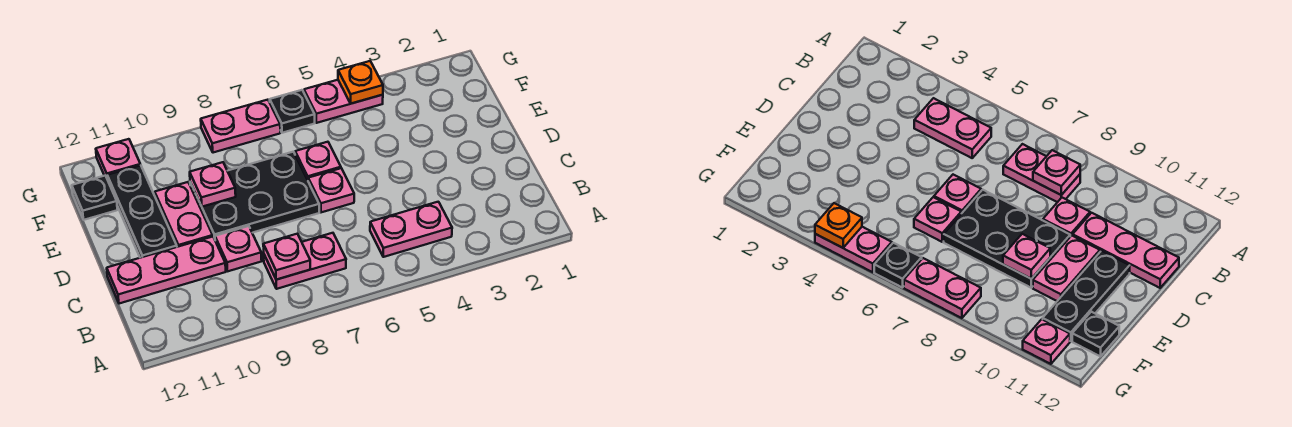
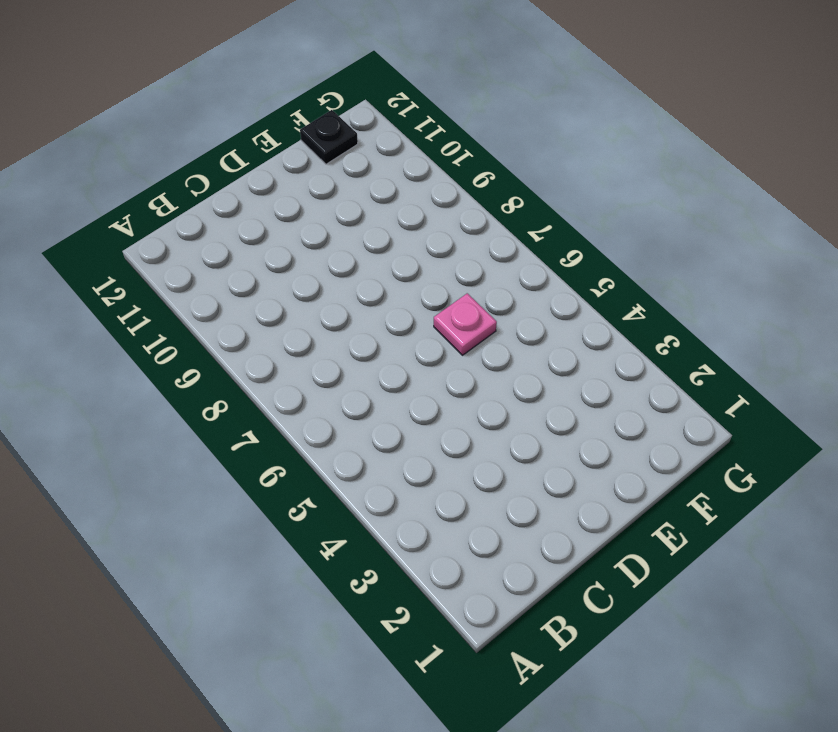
none -> pink plate B4:B5 level 1
none -> pink plate B7:B8 level 1
none -> pink plate C9 level 1

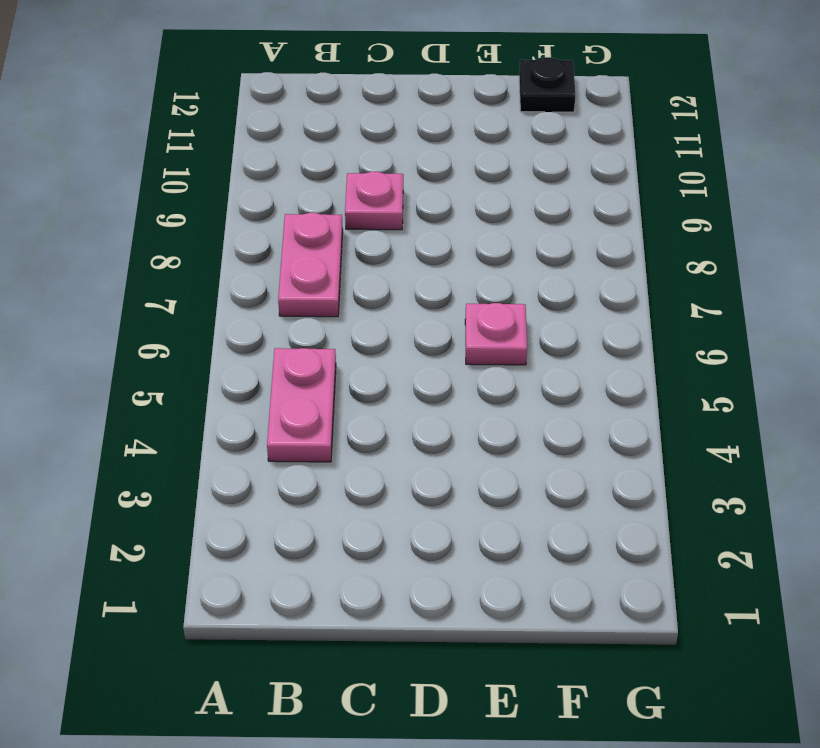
none -> pink plate C10:C12 level 1
none -> pink plate D6 level 1
none -> black plate D7:E9 level 1

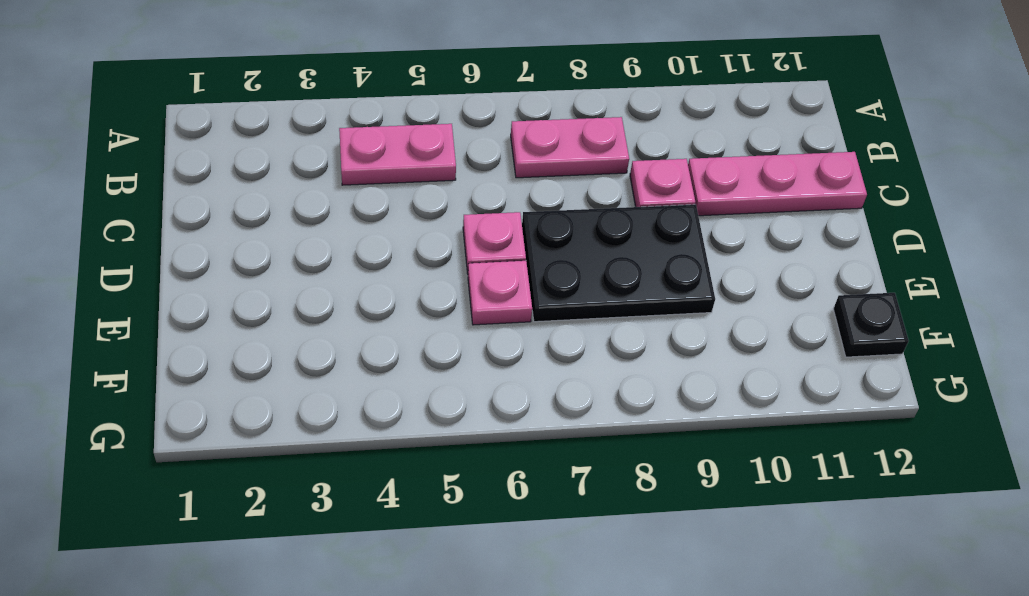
none -> pink plate D10:E10 level 1
none -> black plate D11:F11 level 1
none -> pink plate G4:G5 level 1

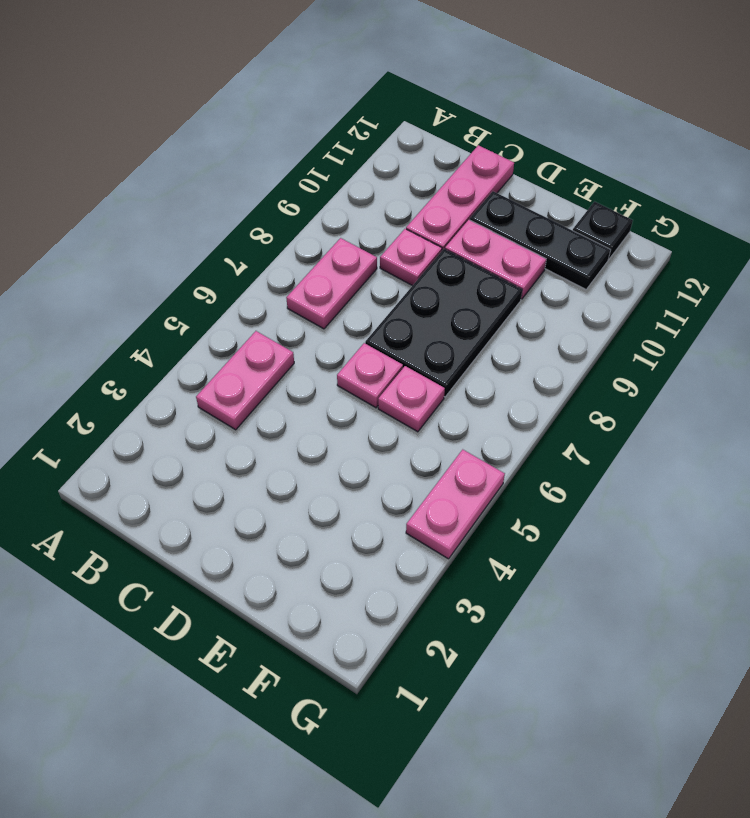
none -> black plate G6 level 1
none -> pink plate G7:G8 level 1
none -> pink plate G11 level 1

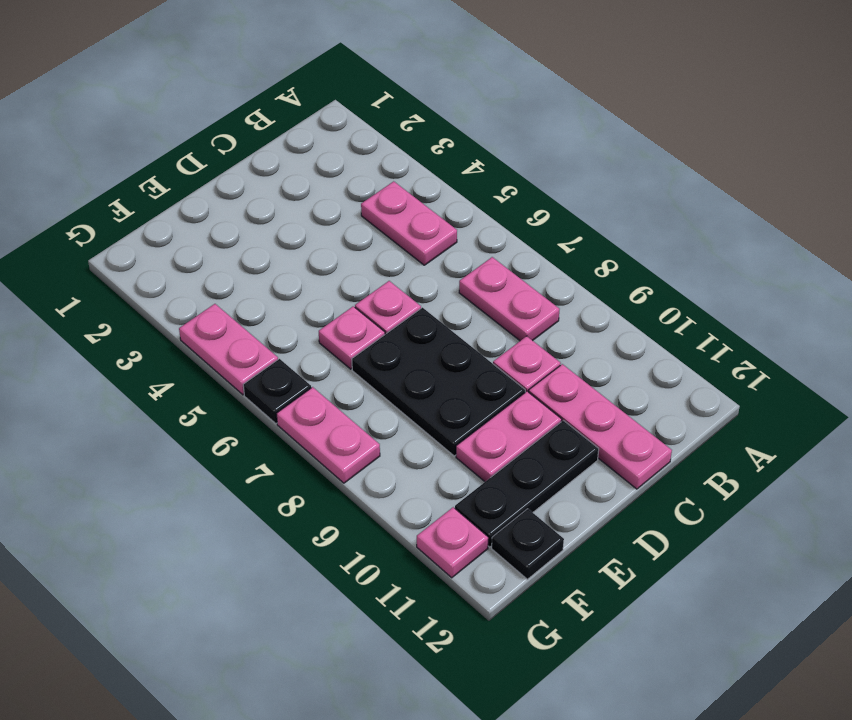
none -> pink plate B8 level 2
none -> pink plate E9 level 2
none -> orange plate G4 level 2

